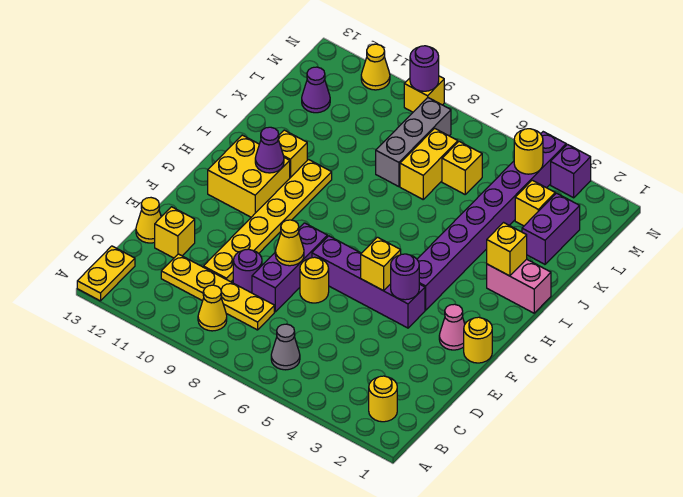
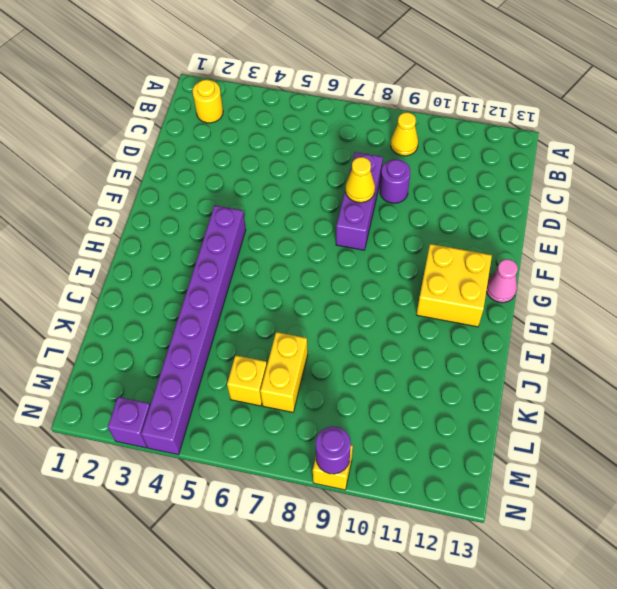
pink cone G13 level 1 -> pink cone F2 level 1
none -> yellow plate A13:B13 level 1
none -> grey cone B6 level 1
none -> yellow plate C8:C11 level 1
none -> yellow plate D10:I10 level 1

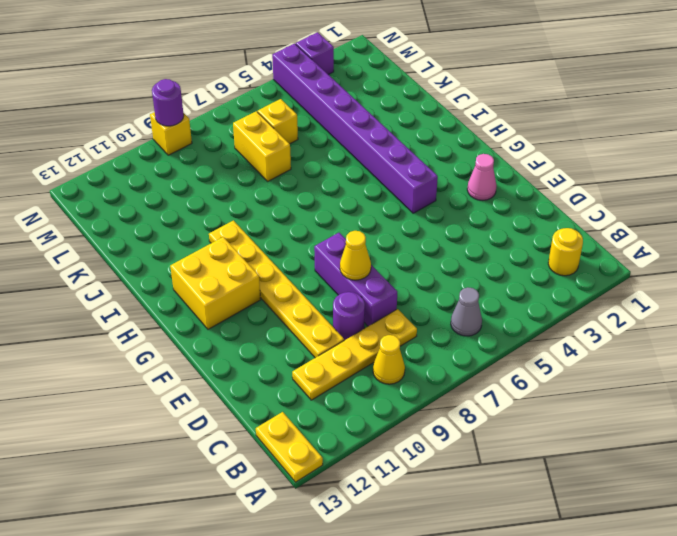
none -> yellow brick D12 level 1
none -> yellow cone D13 level 1
none -> yellow round brick E7 level 1
none -> yellow round brick F1 level 1

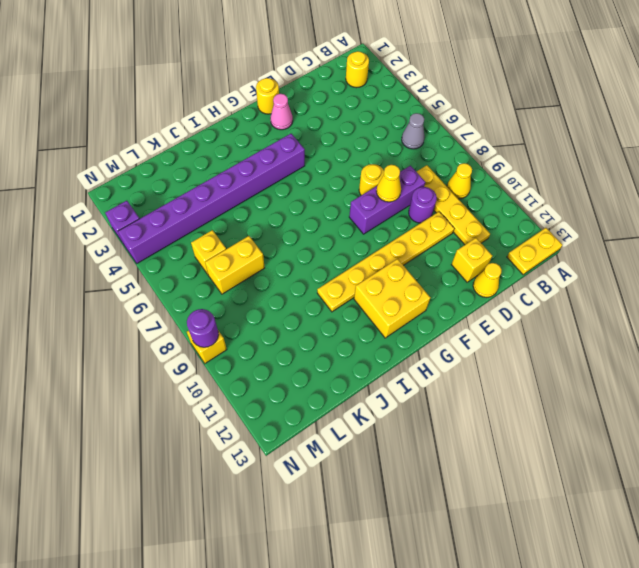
none -> purple brick F4:F7 level 1
none -> pink brick I1:I2 level 1
none -> yellow brick I11 level 1
none -> purple brick K2:L2 level 1

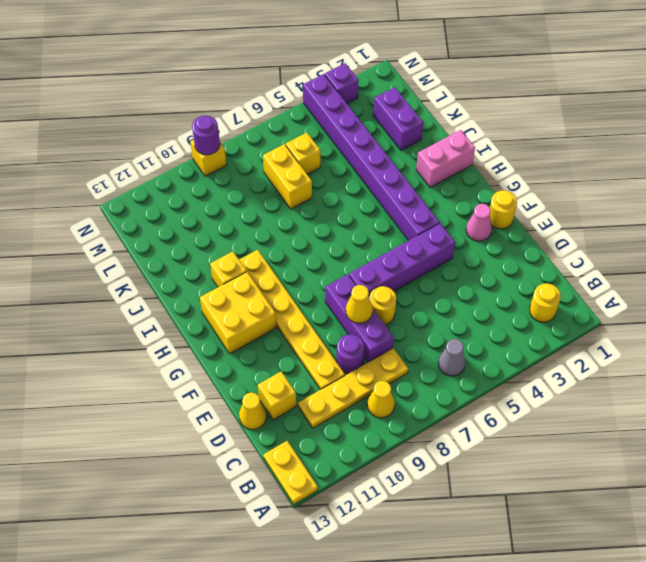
none -> grey brick K8:M8 level 1
none -> yellow brick L3 level 1
none -> purple cone L12 level 1
none -> yellow cone N11 level 1

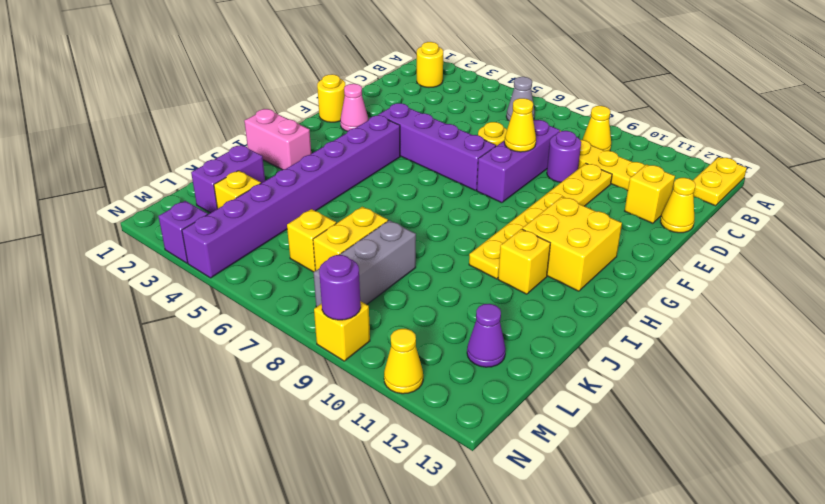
none -> purple round brick F4 level 2
none -> yellow brick F5 level 2
none -> purple cone H11 level 2
none -> yellow brick I2 level 2

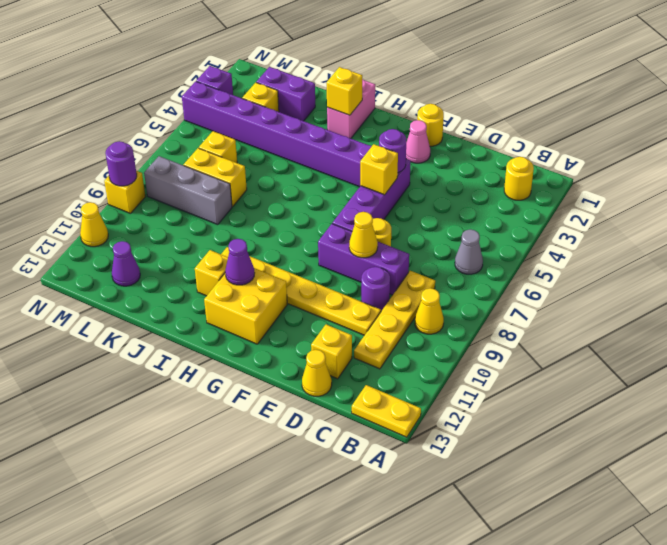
none -> yellow round brick M4 level 2

